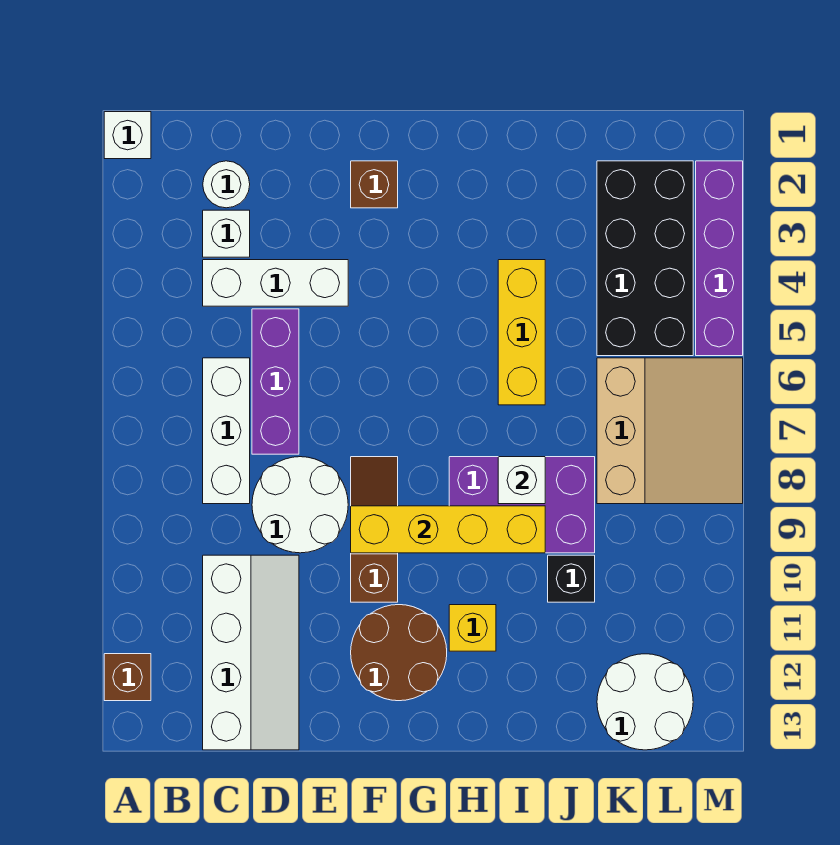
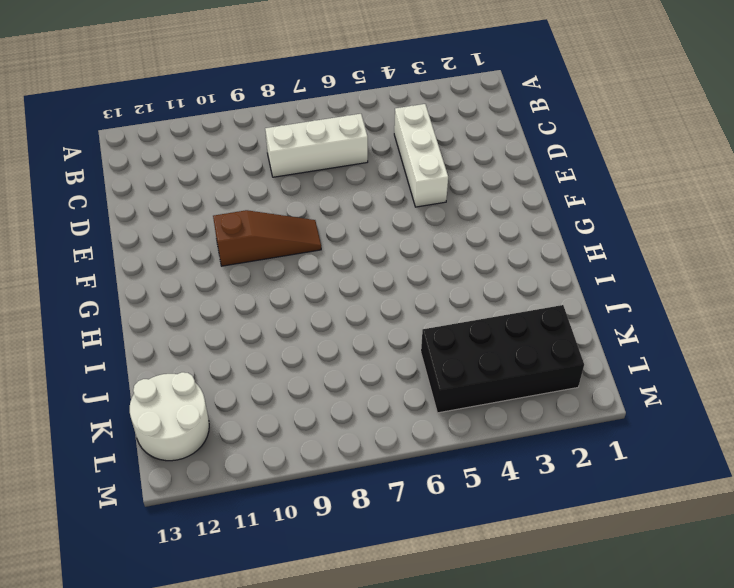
none -> white brick A1 level 1
none -> brown brick A12 level 1
none -> white round brick C2 level 1

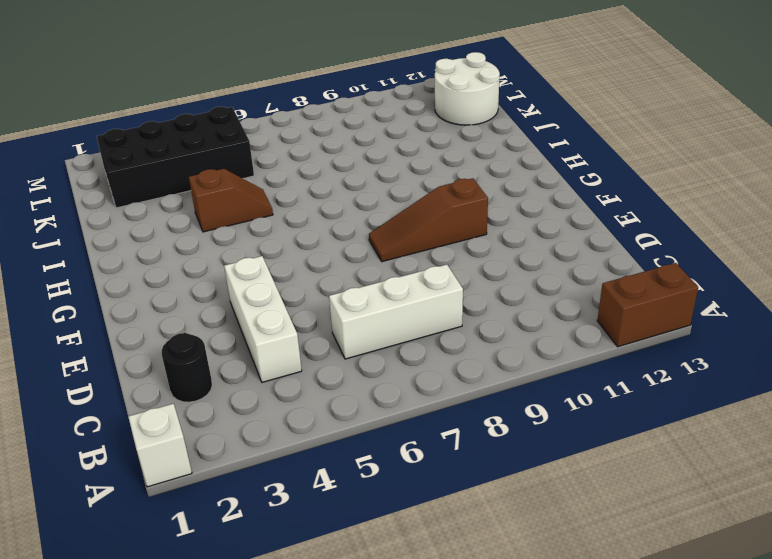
brown brick A12:A13 level 1 -> brown brick A12 level 1
black round brick C2 level 1 -> white round brick C2 level 1
brown slope I4:I5 level 1 top 4 -> yellow brick I4:I6 level 1
none -> white brick C3 level 1
none -> white slope C10:D13 level 1 top C
none -> purple brick D5:D7 level 1

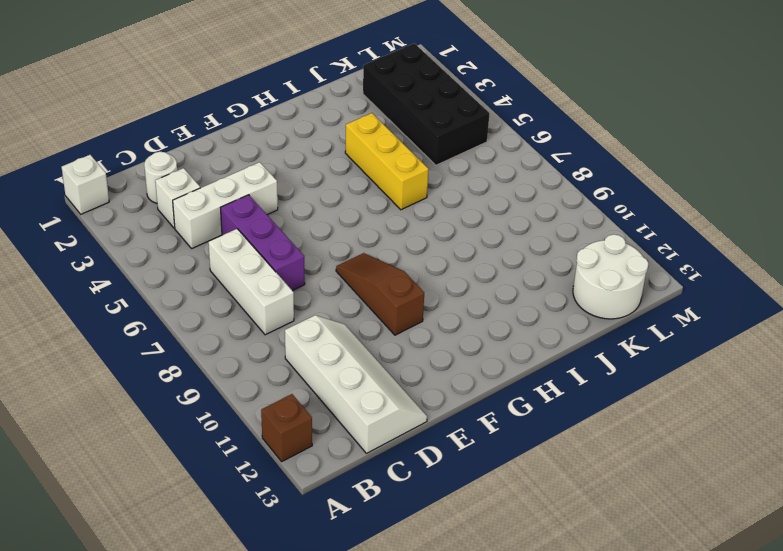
none -> white round brick D8:E9 level 1
none -> brown brick F2 level 1
none -> brown round brick F11:G12 level 1

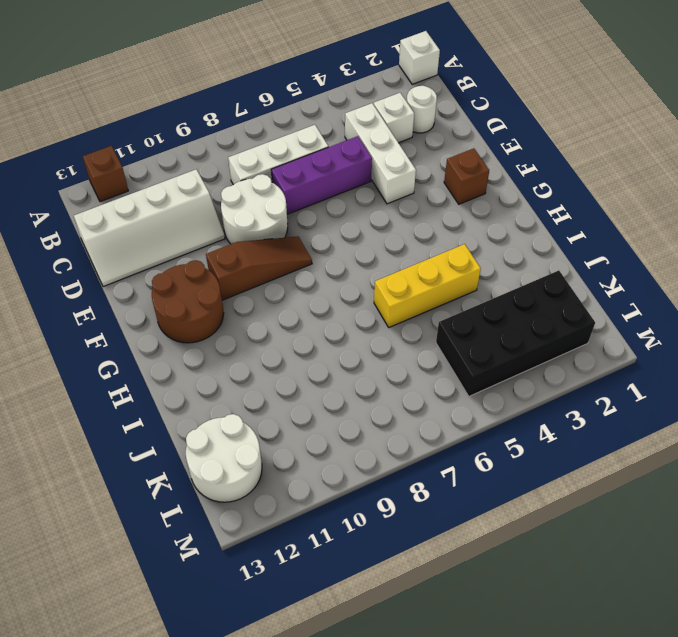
none -> purple brick H8:J9 level 1
none -> yellow brick H11 level 1
none -> black brick J10 level 1

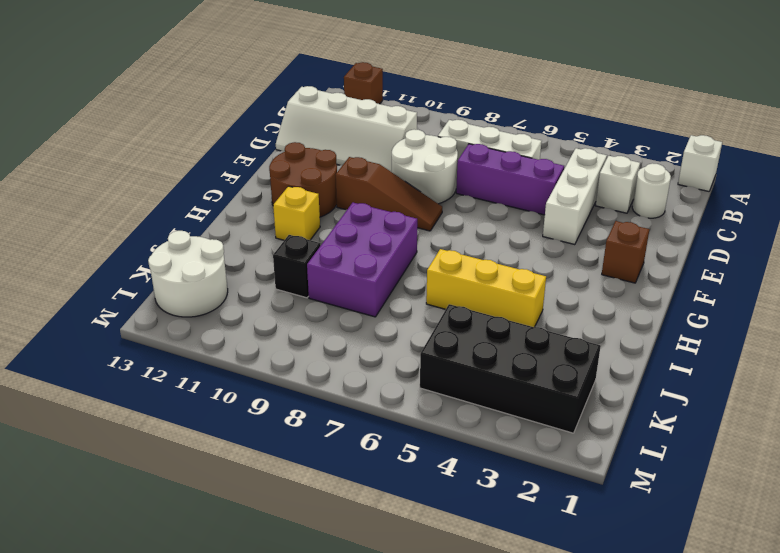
none -> tan slope K6:M8 level 1 top K
none -> purple brick M2:M5 level 1
none -> yellow brick F9:I9 level 2

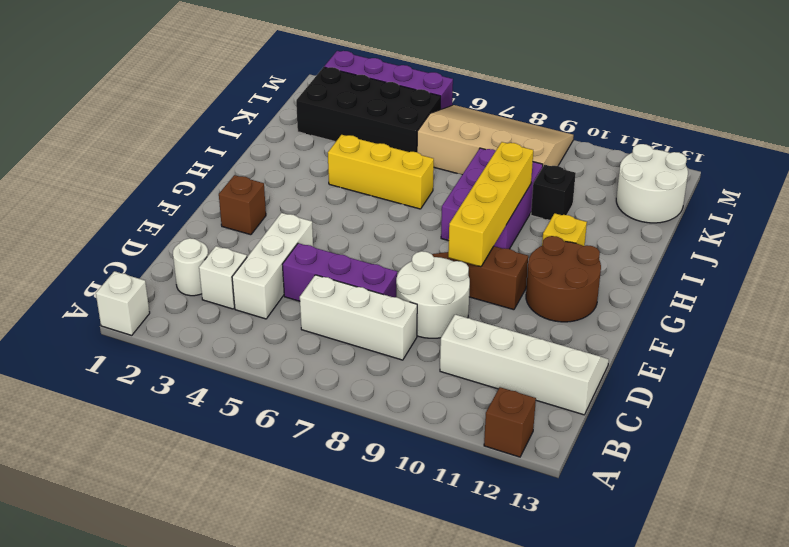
tan slope K6:M9 level 1 top K -> tan slope K6:M8 level 1 top K
none -> white brick I8 level 2

